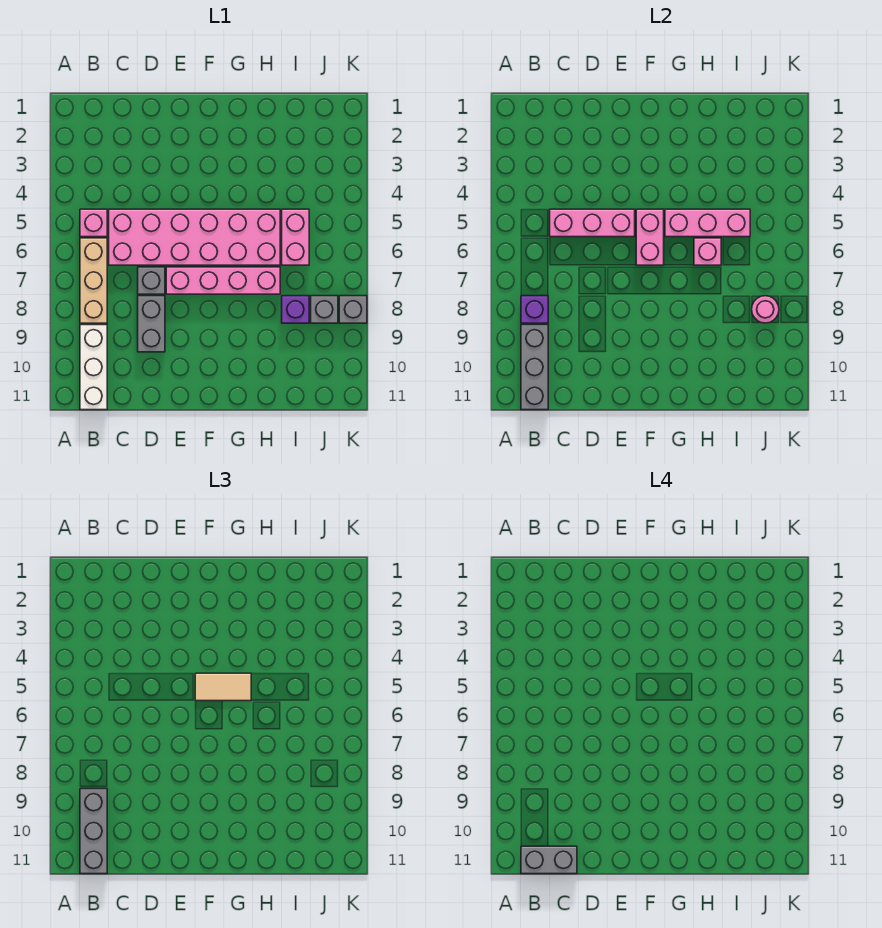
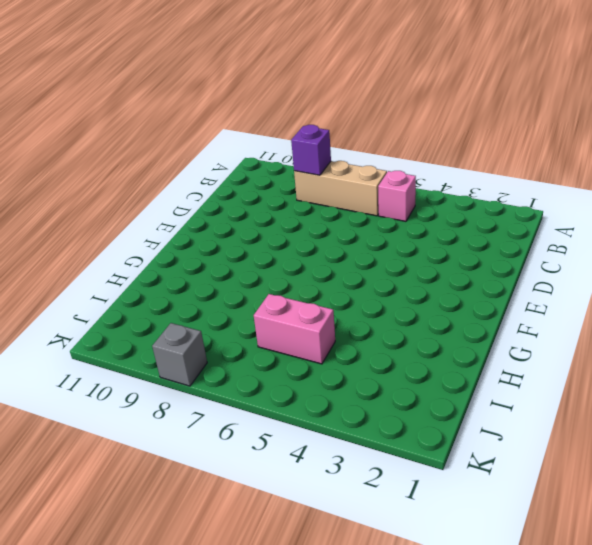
none -> white brick B9:B11 level 1
none -> pink brick C5:H6 level 1
none -> grey brick D7 level 1

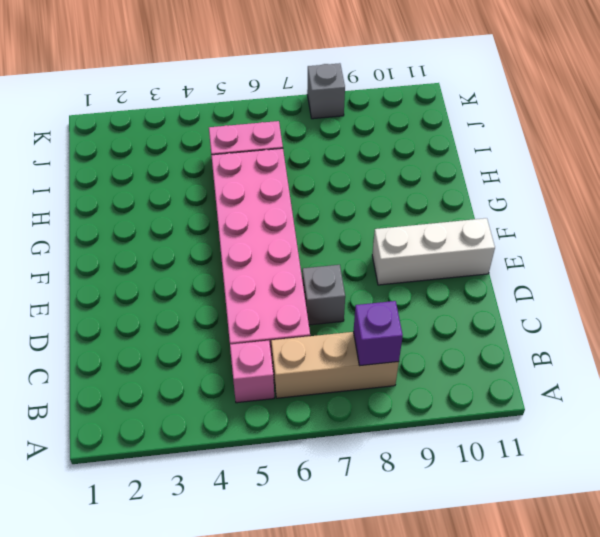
white brick E9:E11 level 1 -> white brick B9:B11 level 1
none -> grey brick D8:D9 level 1
none -> pink brick E7:H7 level 1
none -> purple brick I8 level 1

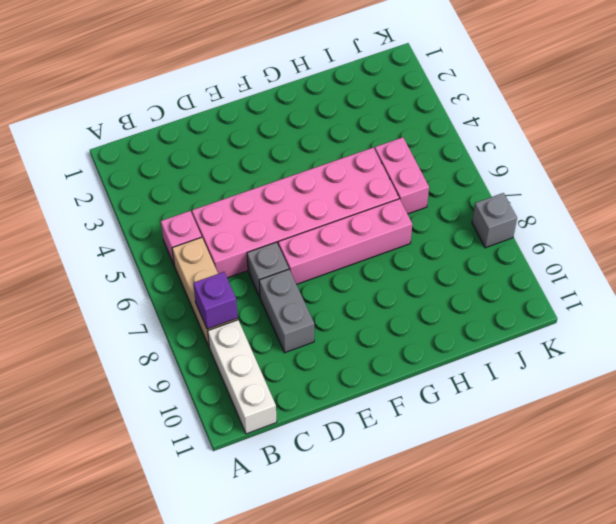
none -> purple brick I8 level 1
none -> grey brick J8 level 1
none -> grey brick B9:B11 level 2

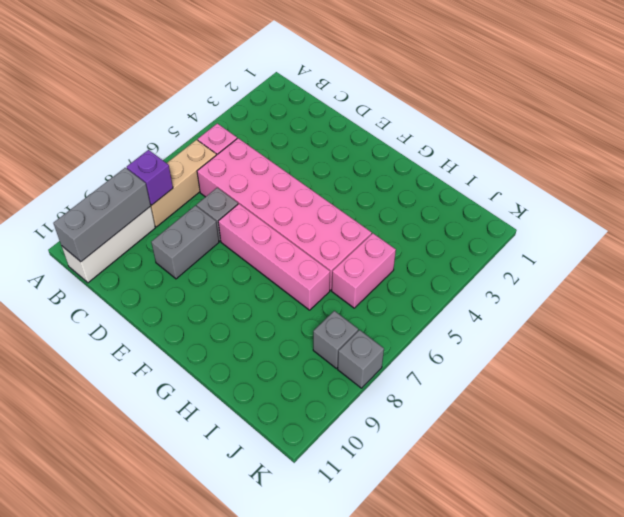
none -> purple brick I8 level 1
none -> pink brick C5:E5 level 2
none -> pink brick F5:F6 level 2

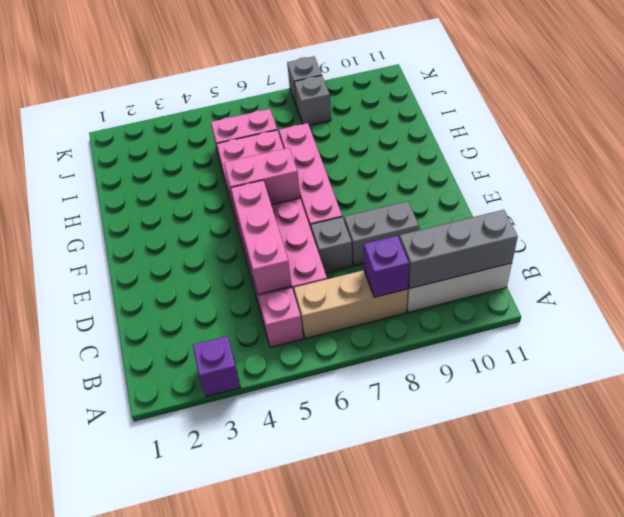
purple brick A3 level 1 -> purple brick I8 level 1
none -> pink brick G5:I5 level 2
none -> pink brick H6 level 2
none -> pink round brick J8 level 2

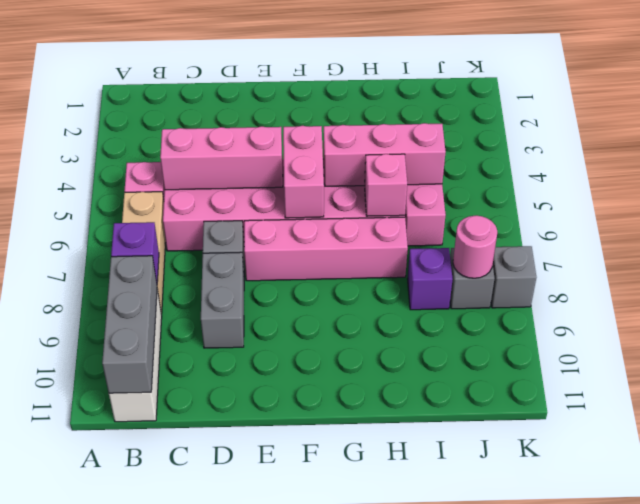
none -> grey brick B9:B11 level 3
none -> tan tile F5:G5 level 3
none -> grey brick B11:C11 level 4

